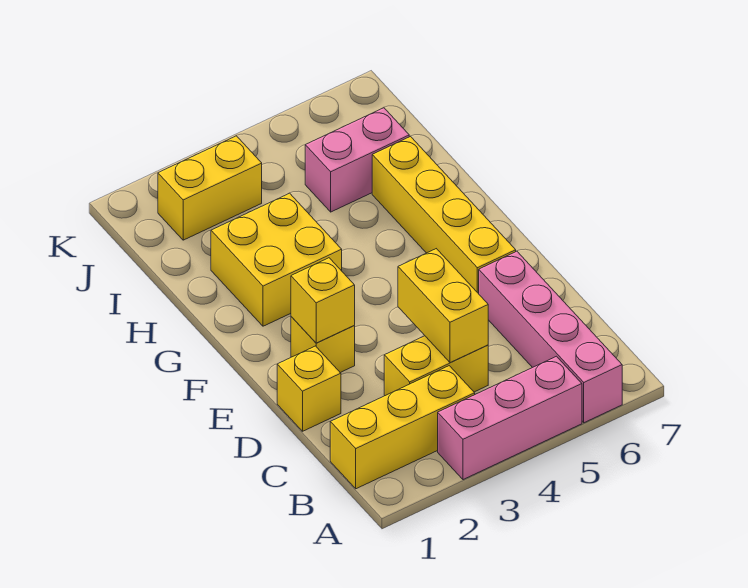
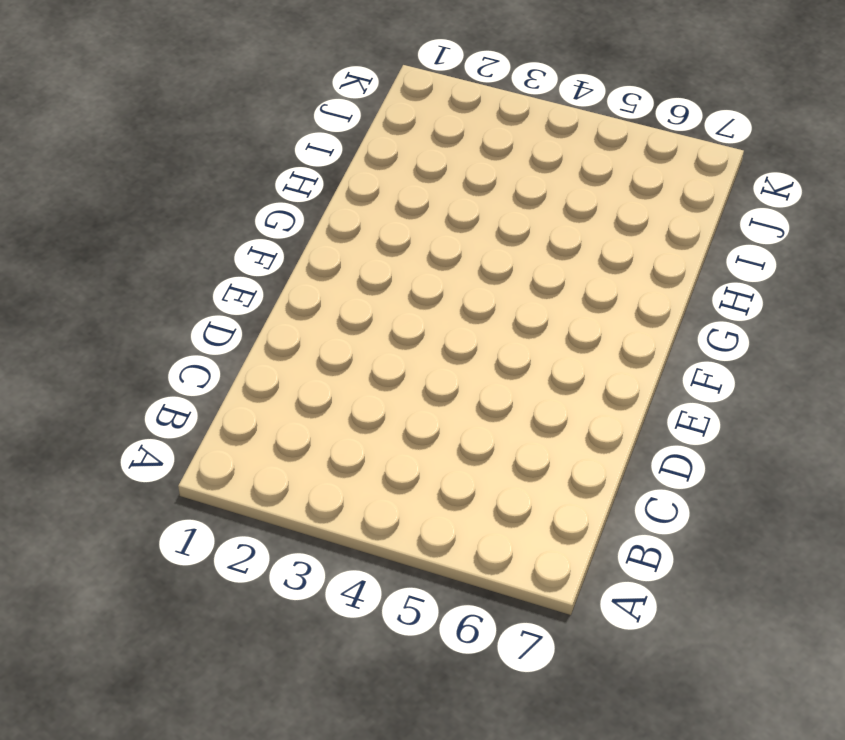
none -> pink brick A3:A5 level 1
none -> pink brick A6:D6 level 1
none -> yellow brick B1:B3 level 1

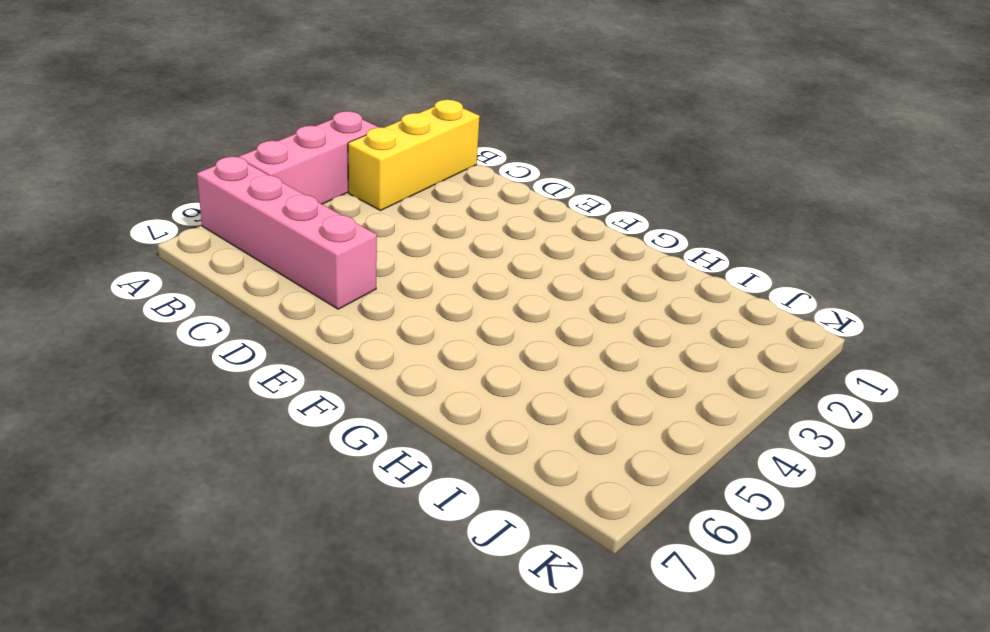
none -> yellow brick C3:C4 level 1
none -> yellow brick D1 level 1
none -> yellow brick E2 level 1

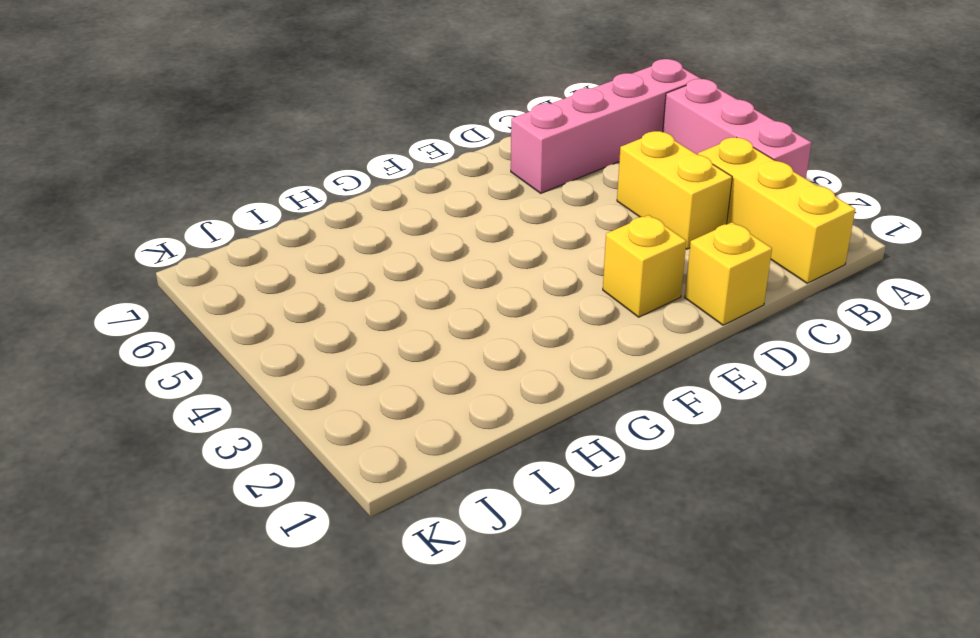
none -> yellow brick E6:H6 level 1
none -> yellow brick G2:H3 level 1
none -> pink brick I5:I6 level 1

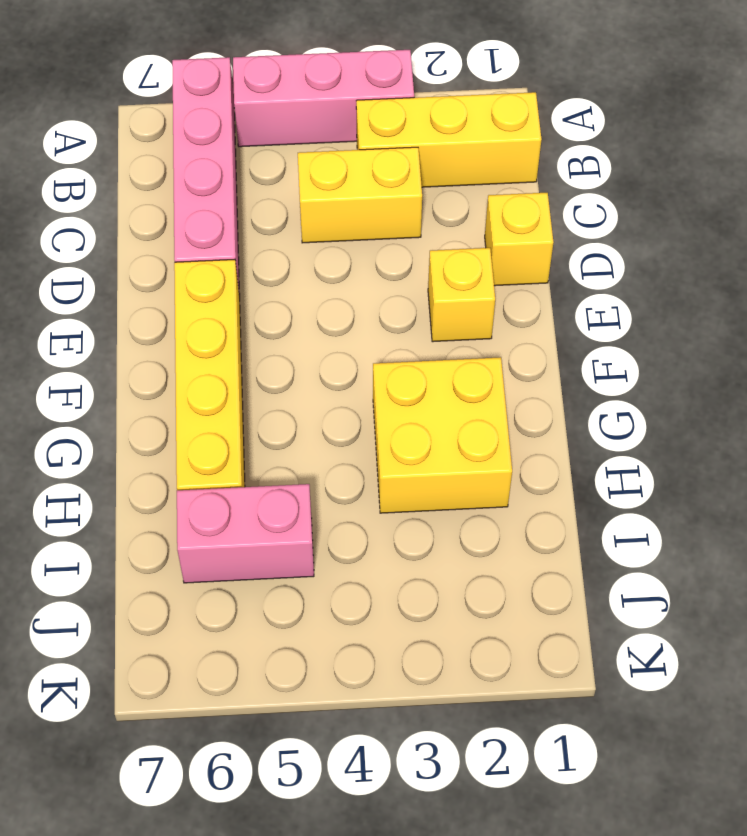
none -> yellow brick J2:J3 level 1
none -> yellow brick C4:D4 level 2
none -> yellow brick E2 level 2

